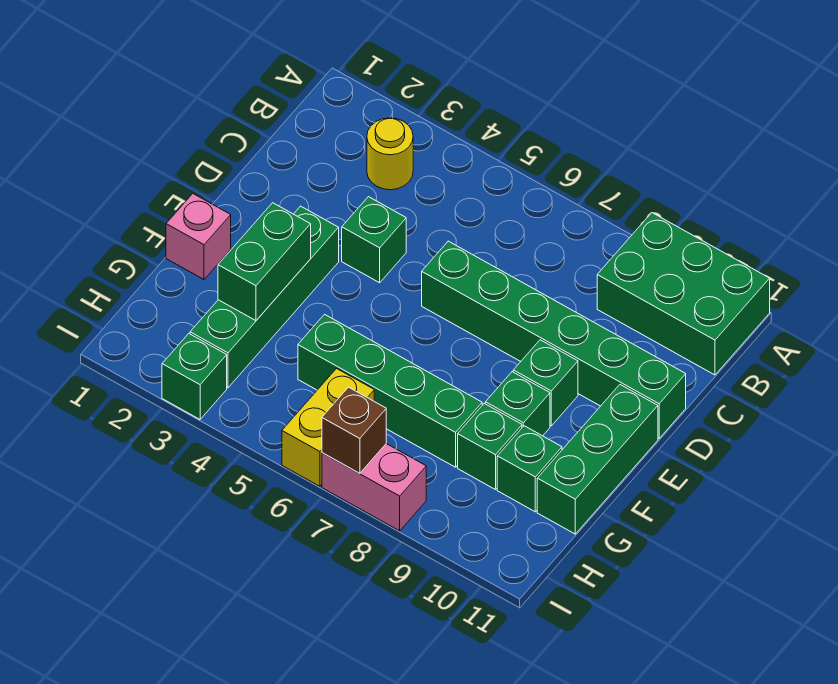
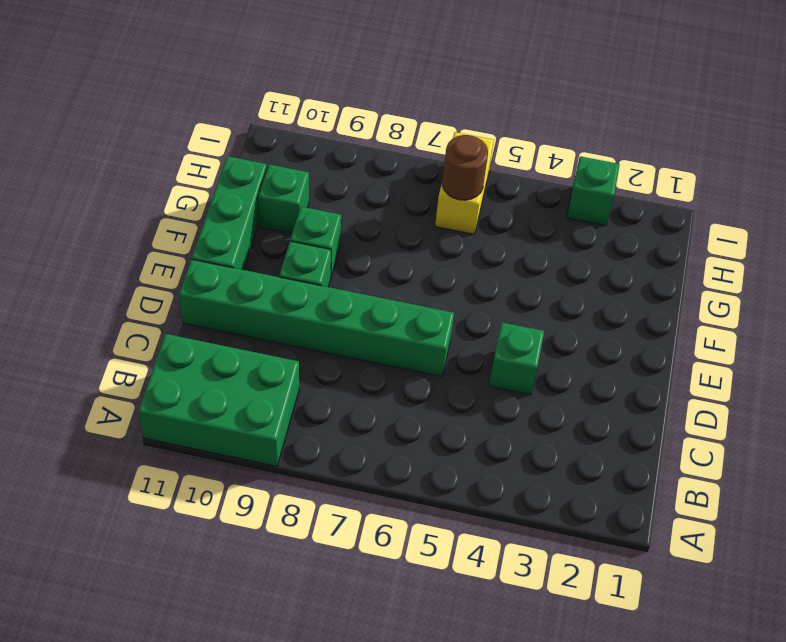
brown round brick H6 level 2 -> none
none -> yellow round brick B3 level 1
none -> green brick E3:H3 level 1
none -> pink brick F1 level 1

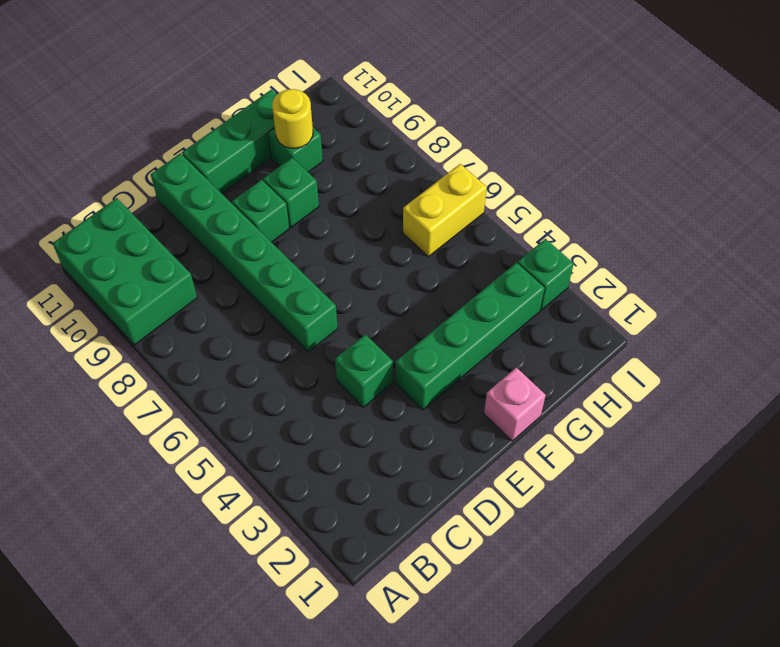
yellow round brick G10 level 2 -> yellow round brick B3 level 1
none -> green brick G5:G8 level 1
none -> green brick G9 level 1
none -> pink brick I7:I8 level 1

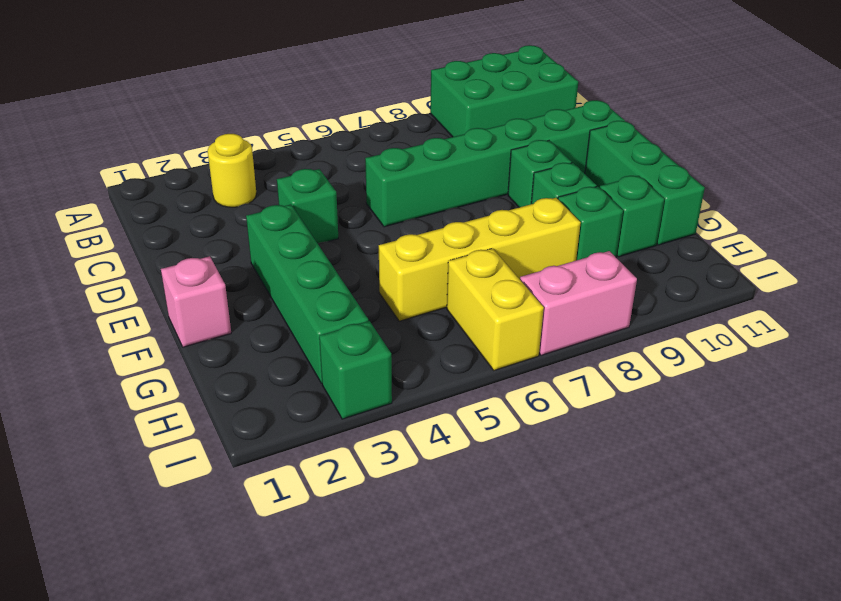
yellow brick G5:G8 level 1 -> green brick G5:G8 level 1
none -> green brick F3:G3 level 2
none -> brown brick I7 level 2

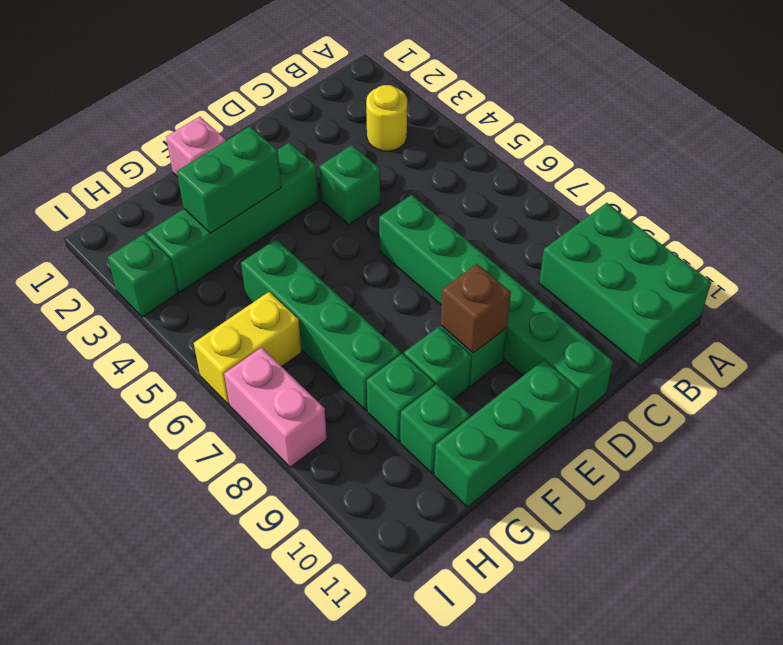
brown brick E9 level 2 -> brown brick I7 level 2

